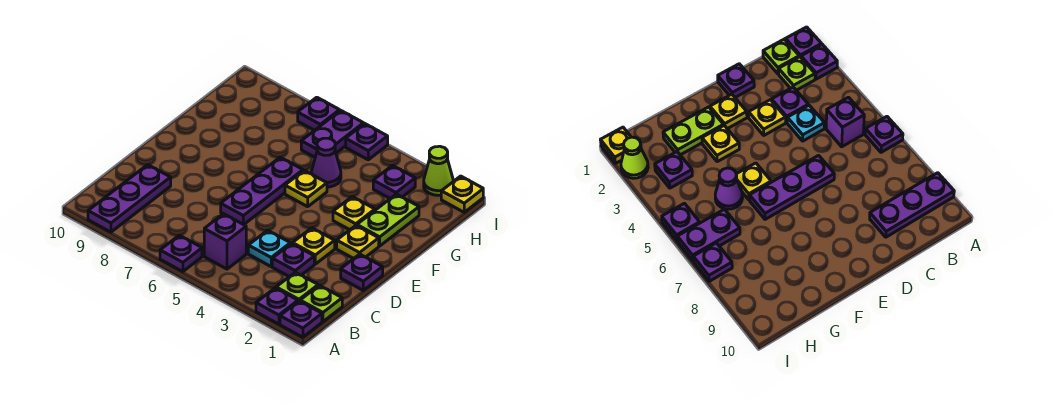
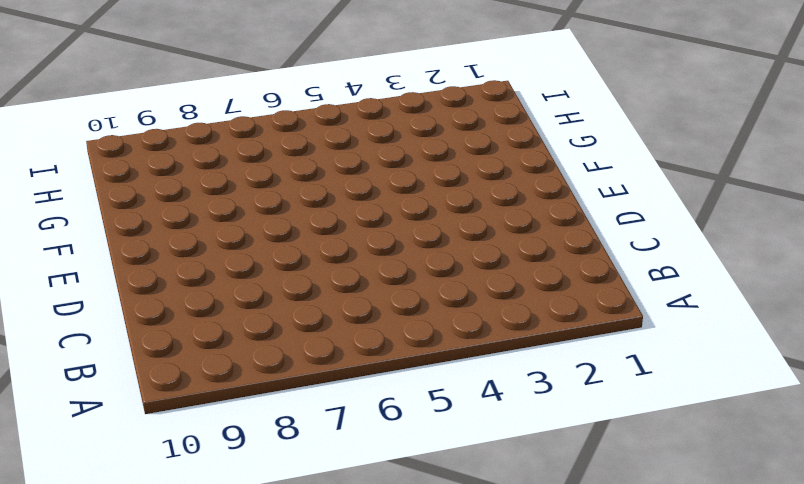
none -> purple plate A1 level 1
none -> purple plate A2 level 1
none -> purple plate A6 level 1

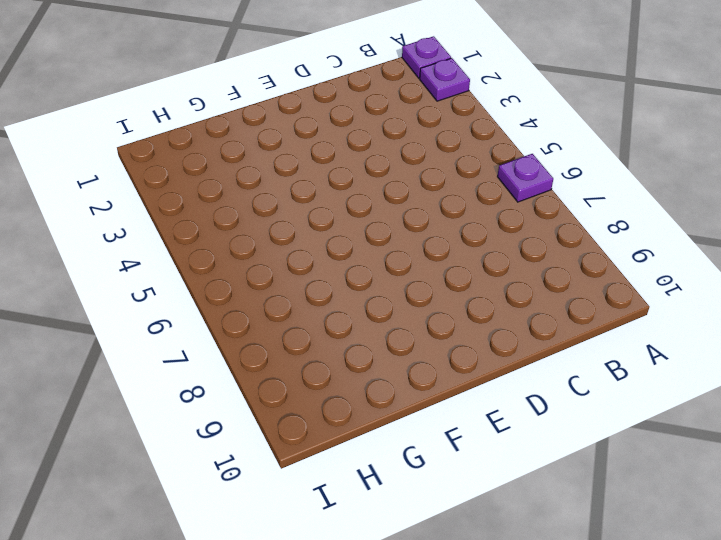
none -> purple plate A9:C9 level 1
none -> lime plate B1 level 1
none -> lime plate B2 level 1

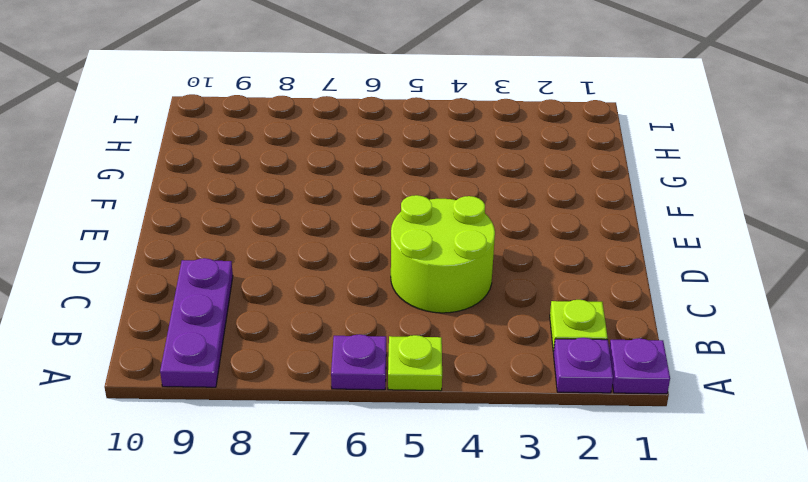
lime plate A5 level 1 -> lime plate B1 level 1
lime round brick C4:D5 level 1 -> cyan plate C4 level 1
none -> purple brick B5 level 1
none -> purple plate C3 level 1
none -> purple plate D1 level 1

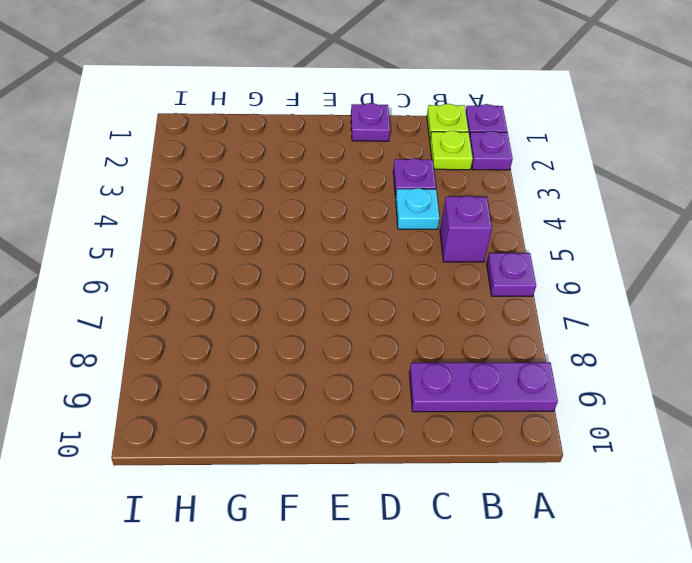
none -> yellow plate D3 level 1
none -> purple plate D6:F6 level 1
none -> yellow plate E2 level 1

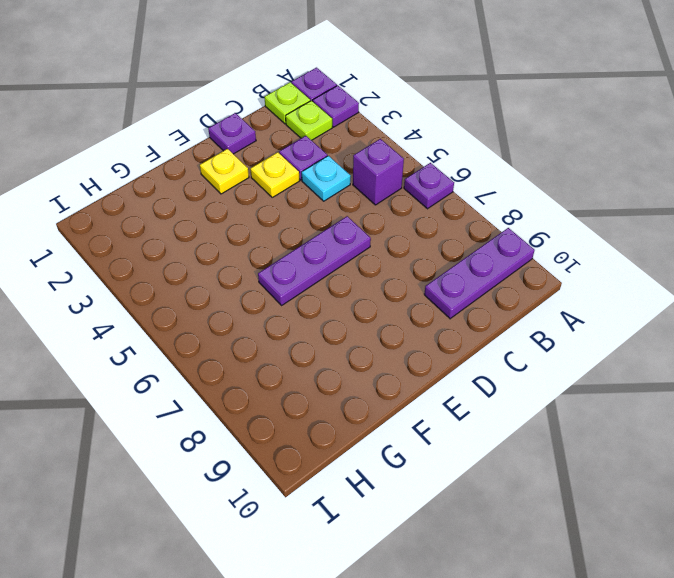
none -> lime plate F2:G2 level 1
none -> yellow plate F3 level 1
none -> yellow plate F5 level 1

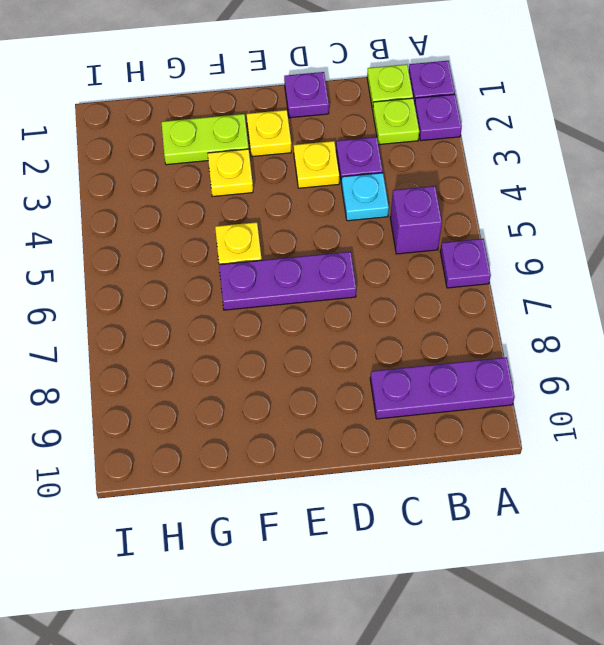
none -> purple cone G5 level 1
none -> purple plate H3 level 1
none -> purple plate H6:I6 level 1

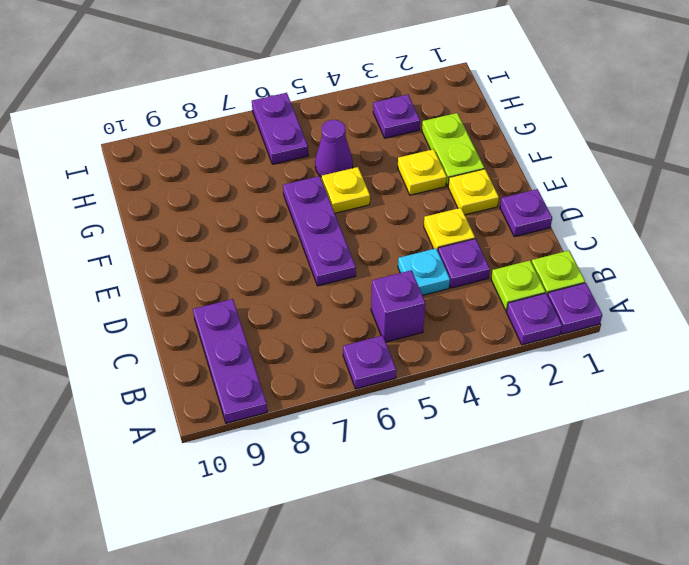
none -> yellow plate I1 level 1
none -> lime cone I2 level 1
none -> purple plate I5 level 1

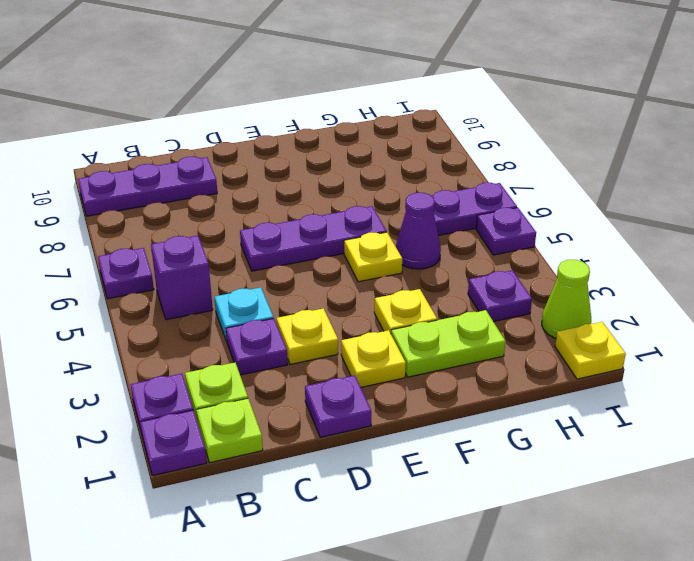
none -> purple plate I7 level 1

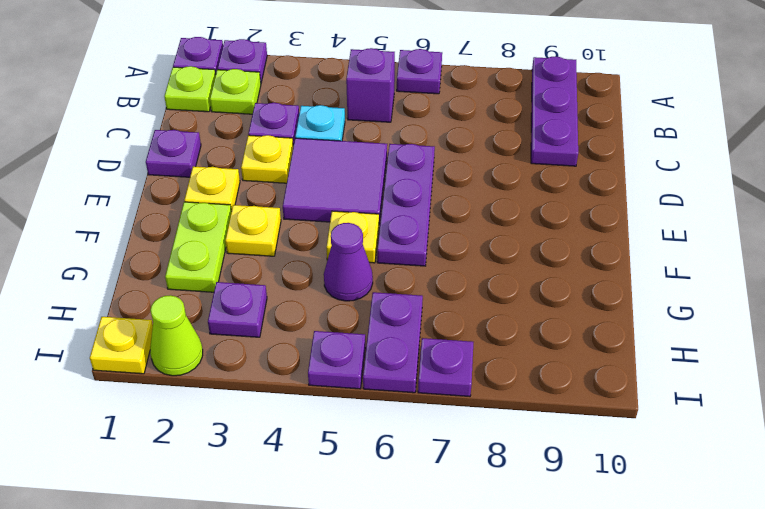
purple tile D4:E5 level 1 -> none

